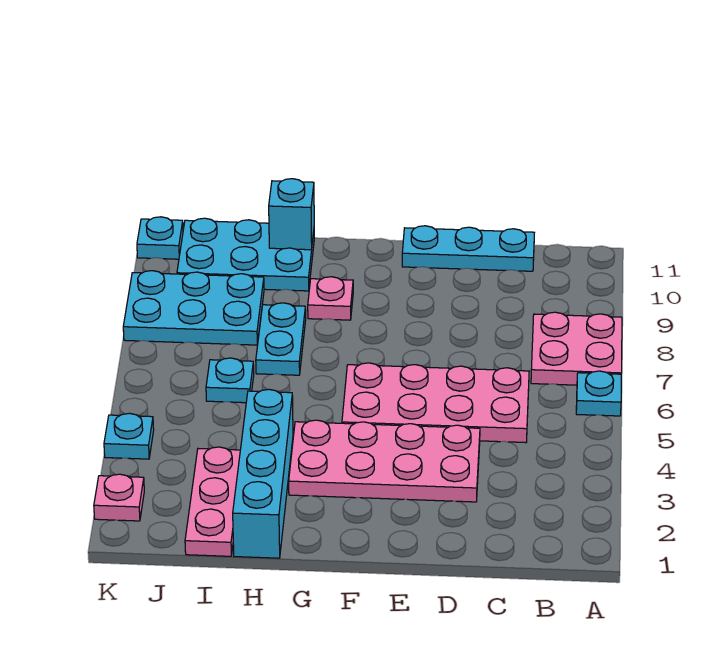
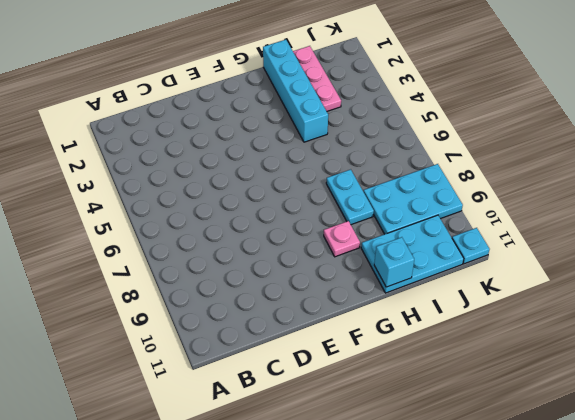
none -> cyan plate A6 level 1
none -> pink plate A7:B8 level 1
none -> pink plate C5:F6 level 1

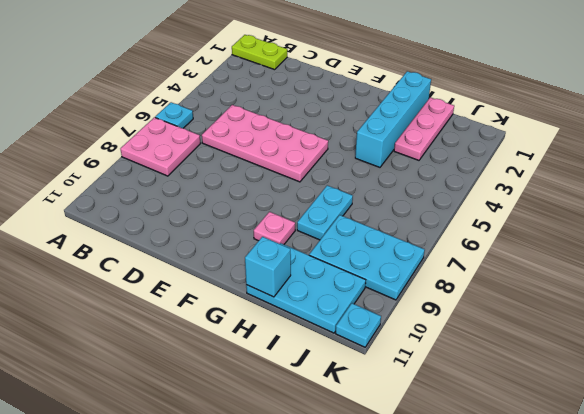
lime plate A1:B1 level 1 -> none
none -> cyan plate C11:E11 level 1
none -> pink plate D3:G4 level 1
none -> cyan plate I6 level 1

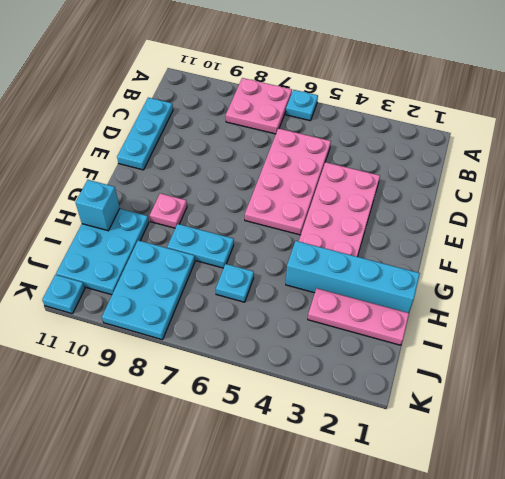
none -> pink plate K2 level 1
none -> cyan plate K4 level 1

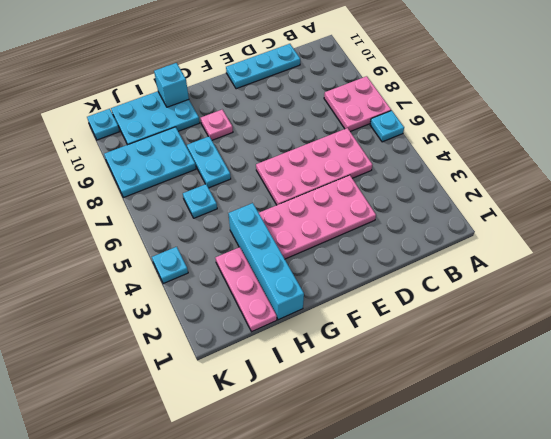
none -> pink plate K2 level 1

